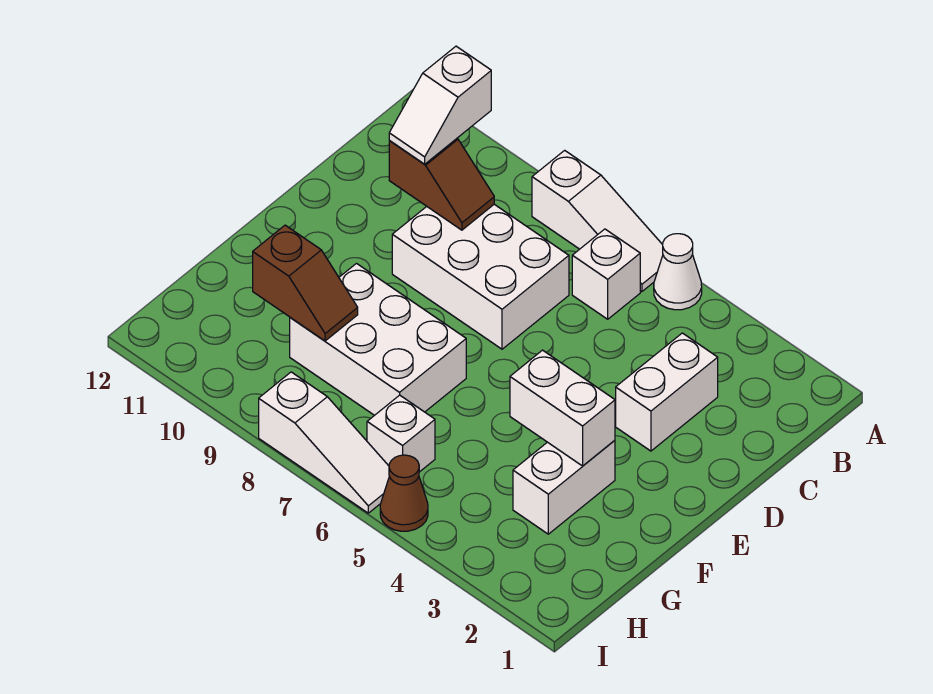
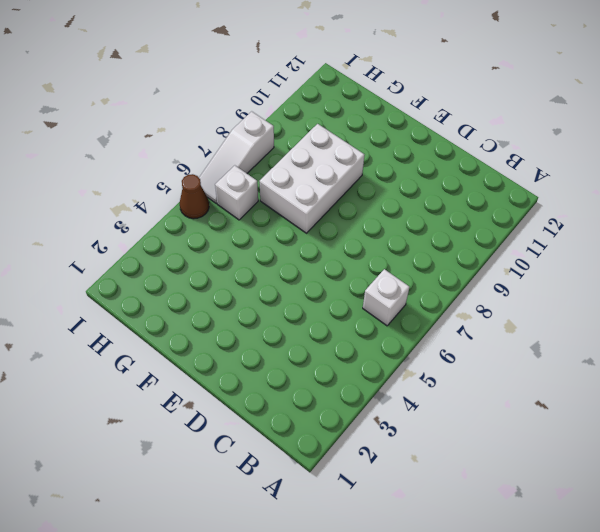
none -> white cone A5 level 1
none -> white slope A6:A8 level 1 top 8
none -> white brick C3:D3 level 1

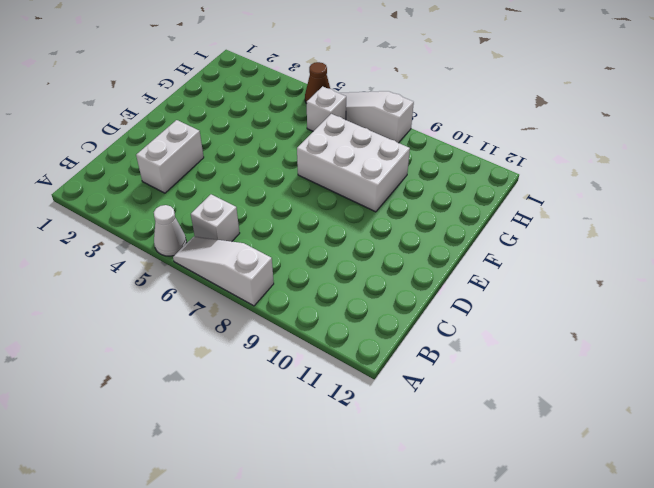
none -> white brick C7:D9 level 1
none -> white brick F3:G3 level 1
none -> brown slope C9:C10 level 2 top 10

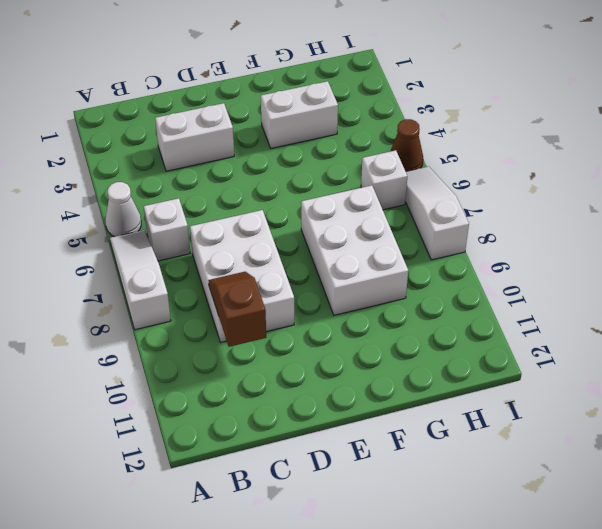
none -> white brick F3:F4 level 2
none -> brown slope G9:G10 level 2 top 10
none -> white slope B10:C10 level 3 top B

